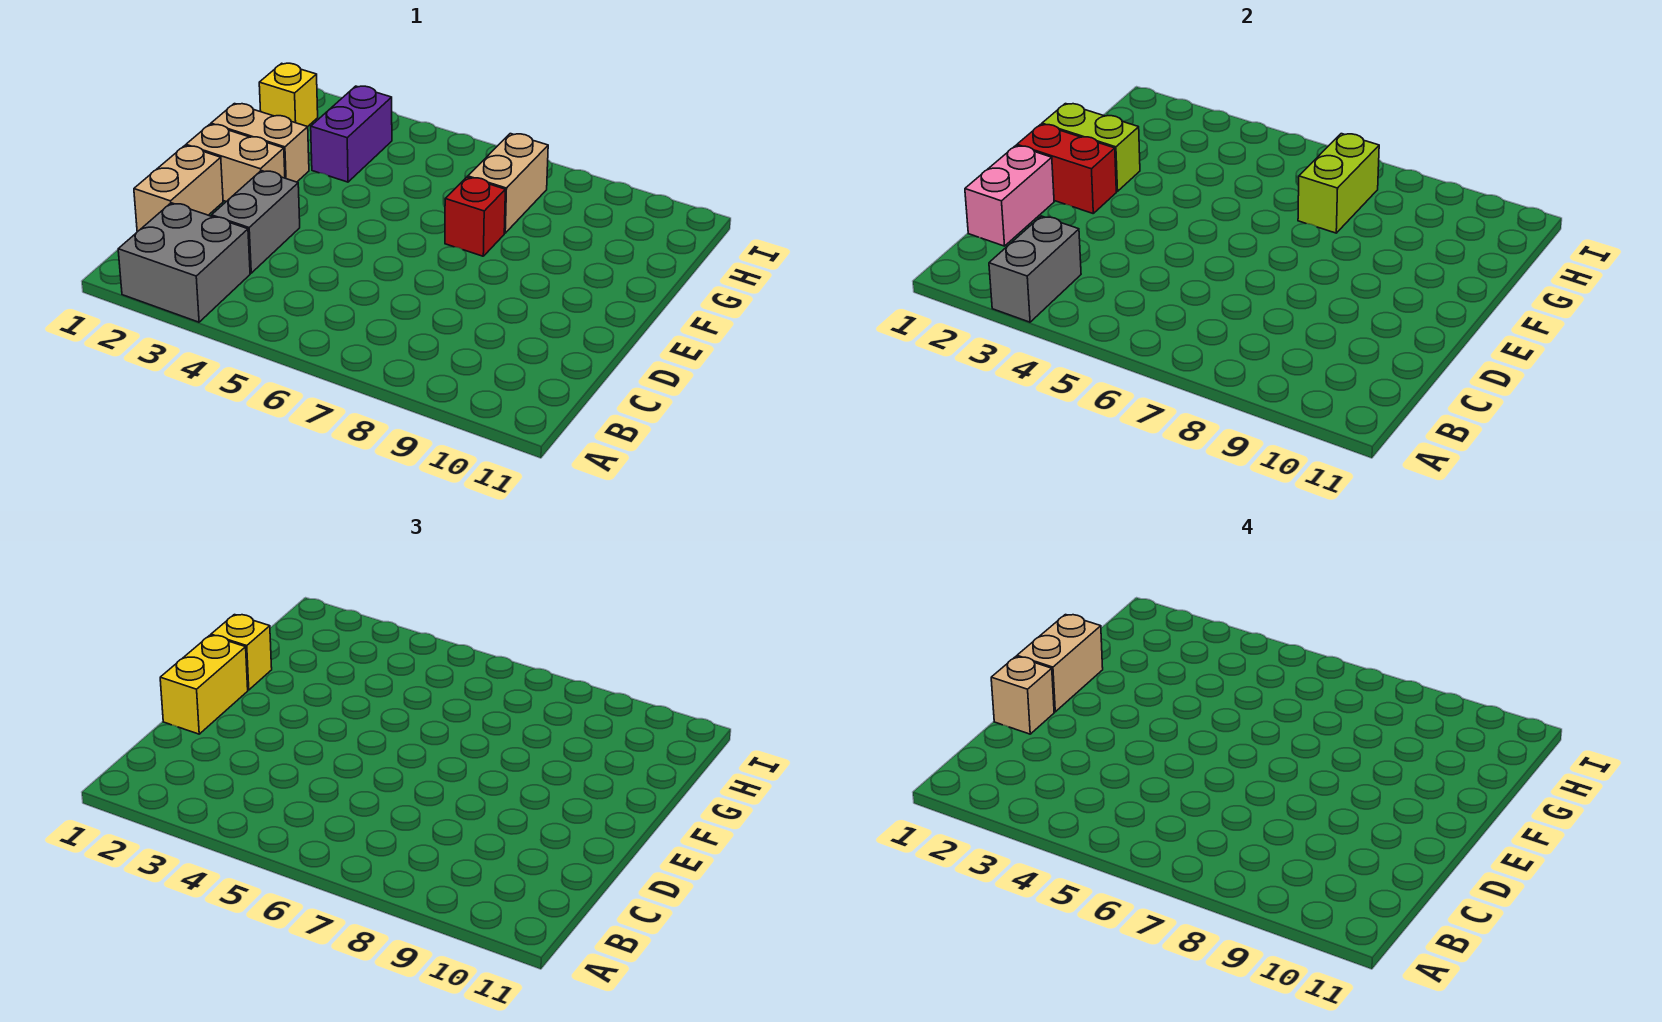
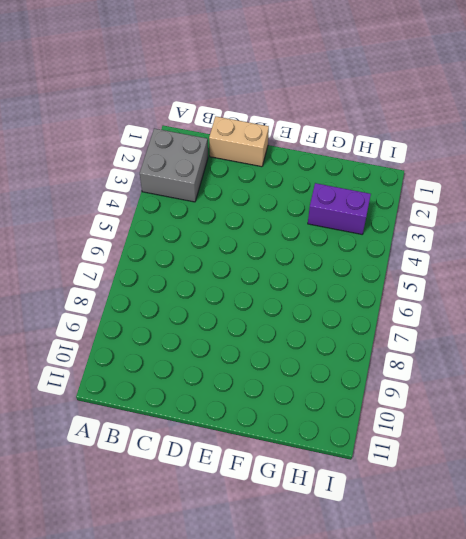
none -> grey brick C3:D3 level 1
none -> tan brick E1:E2 level 1
none -> tan brick F1:F2 level 1

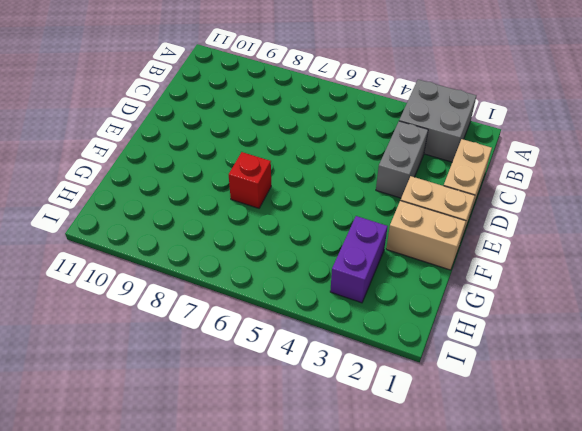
none -> tan brick G7:H7 level 1
none -> yellow brick H1 level 1
none -> grey brick A3:B3 level 2

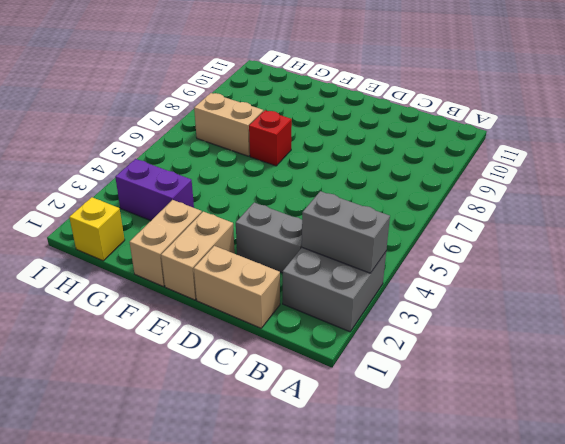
none -> pink brick C1:D1 level 2
none -> red brick E1:E2 level 2
none -> lime brick F1:F2 level 2

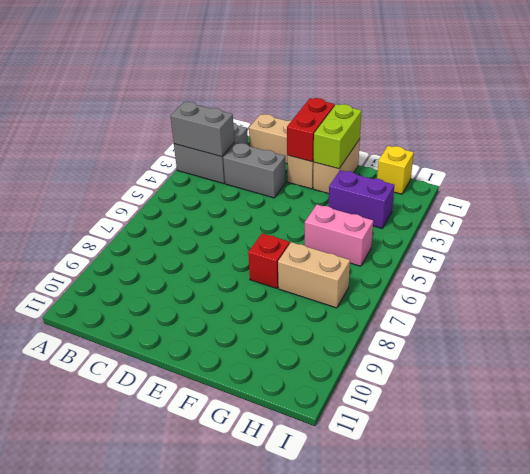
pink brick G5:H5 level 1 -> pink brick C1:D1 level 2
none -> lime brick G7:H7 level 2
none -> yellow brick D1:E1 level 3
none -> yellow brick F1 level 3

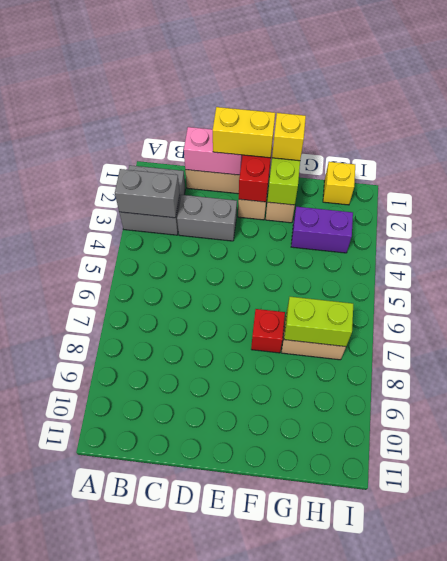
none -> tan brick D1 level 4
none -> tan brick E1:F1 level 4

